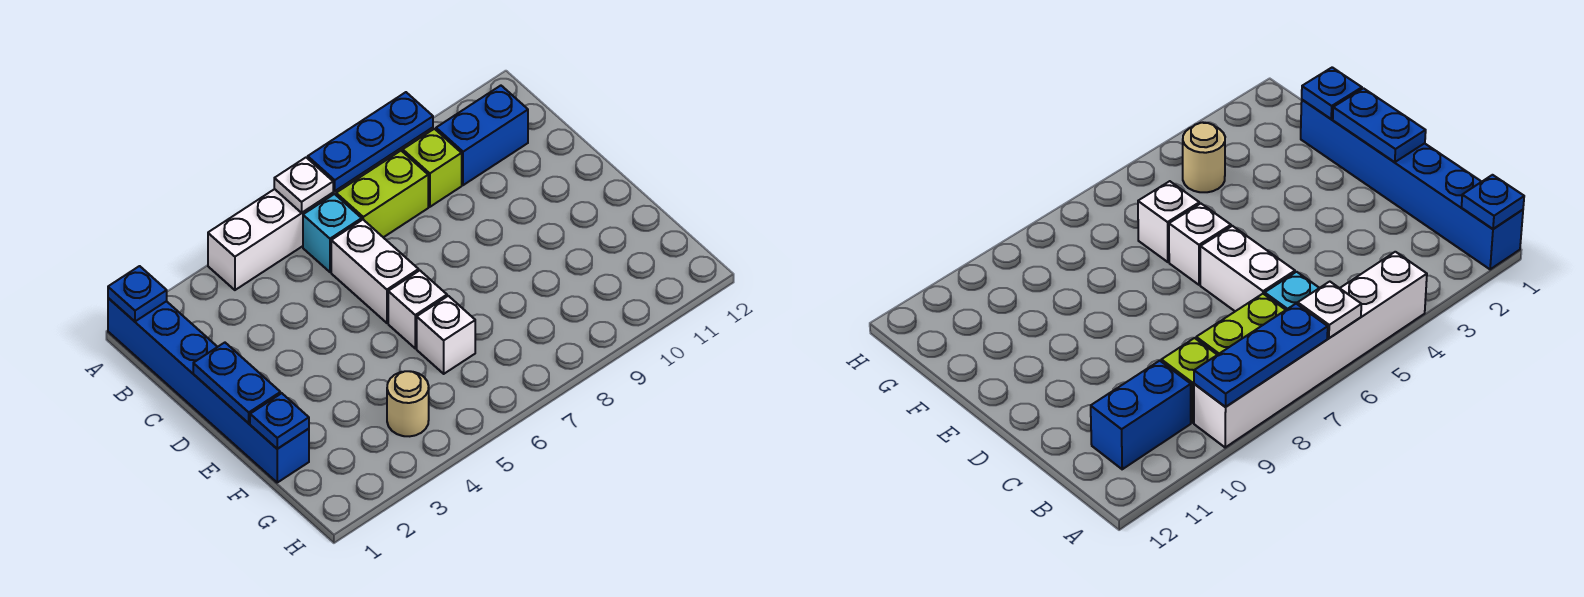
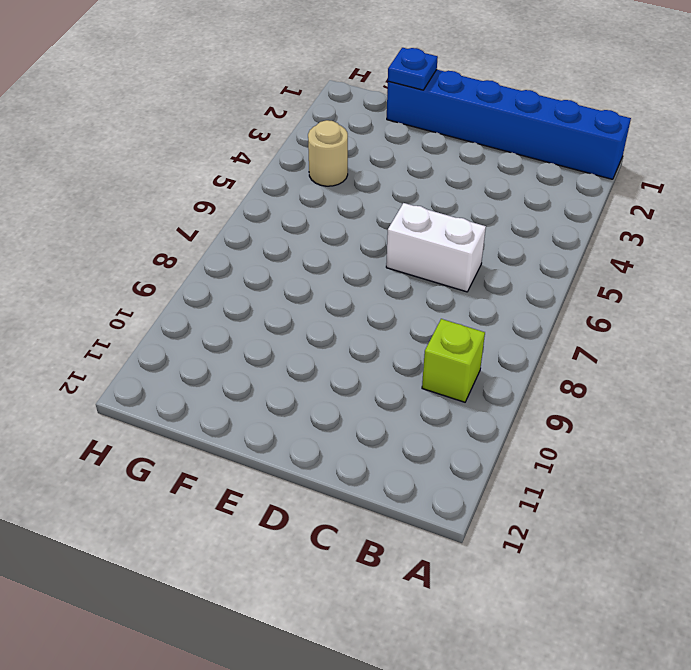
none -> white brick A4:A9 level 1
none -> cyan brick B6 level 1
none -> lime brick B7:B8 level 1

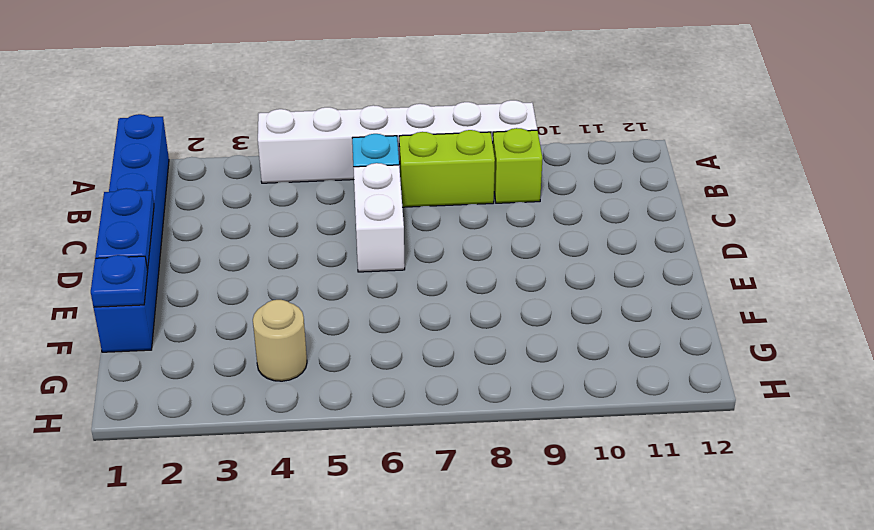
none -> blue brick B10:B11 level 1
none -> white brick E6 level 1
none -> white brick F6 level 1

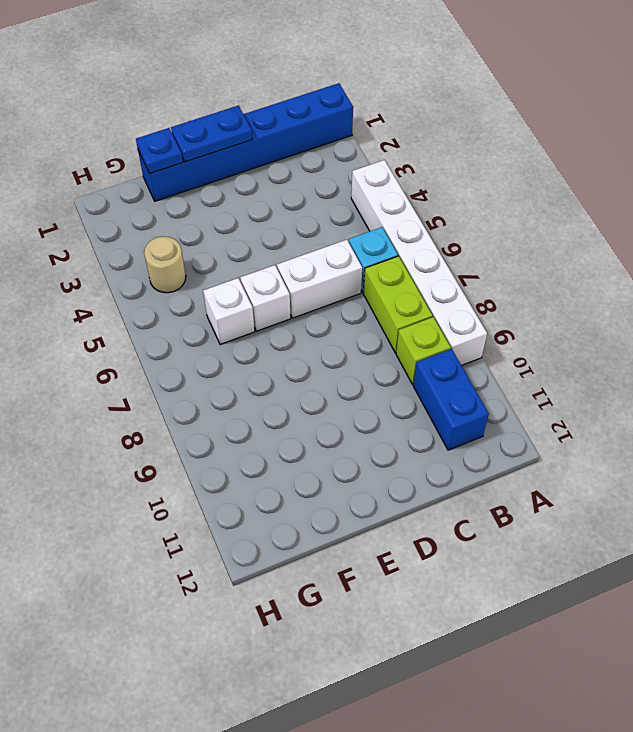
none -> blue plate A1 level 2
none -> white plate A6 level 2
none -> blue plate A7:A9 level 2

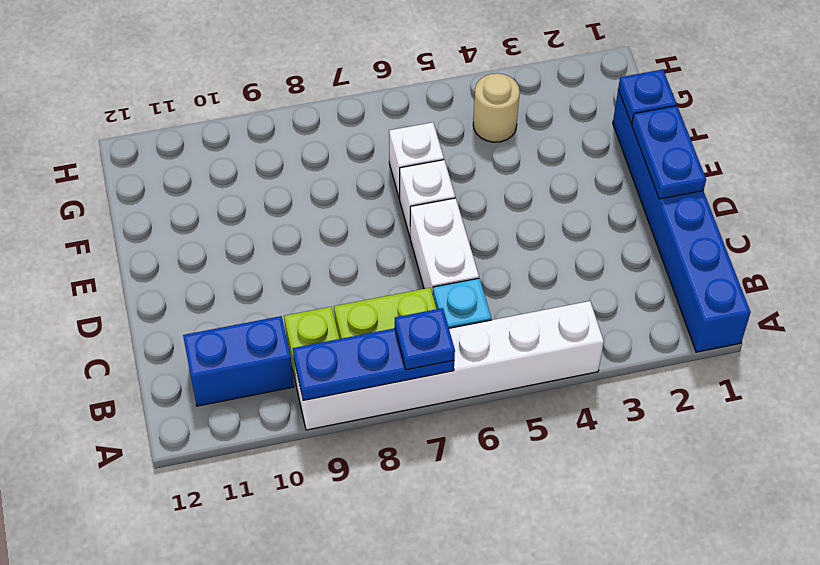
blue plate A7 level 3 -> blue plate A1 level 2
none -> white plate A6 level 2

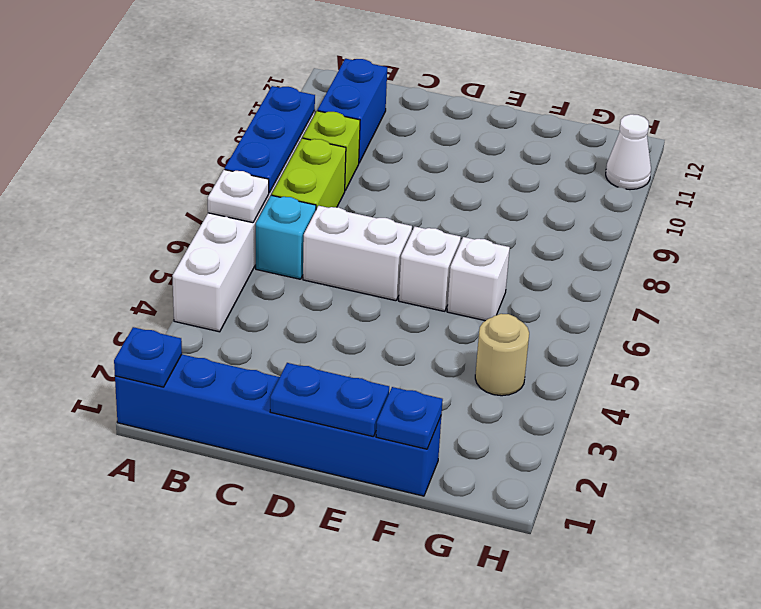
white cone H11 level 1 -> none

